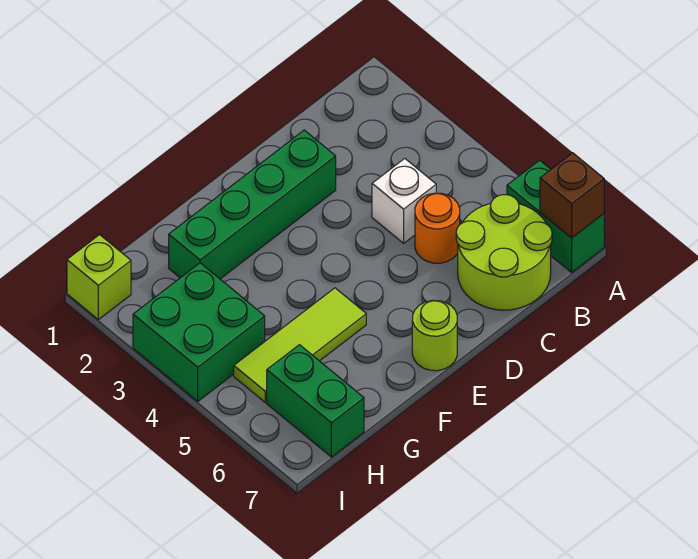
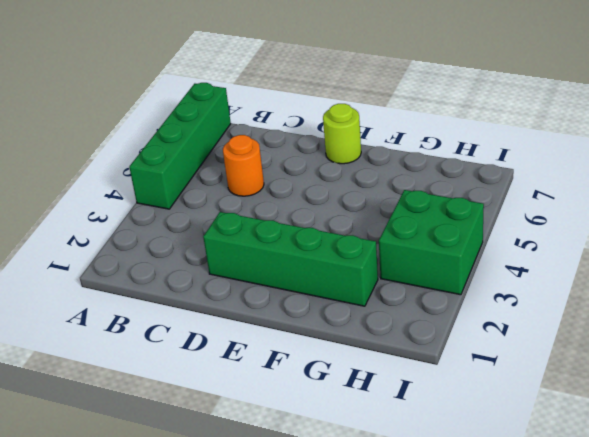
green brick A4:A7 level 1 -> green brick A6:A7 level 1
none -> lime round brick B6:C7 level 1
none -> white brick C4 level 1

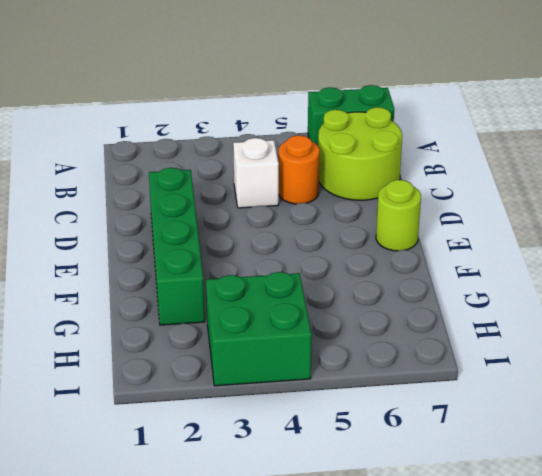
none -> lime tile F5:H5 level 1
none -> green brick H6:H7 level 1

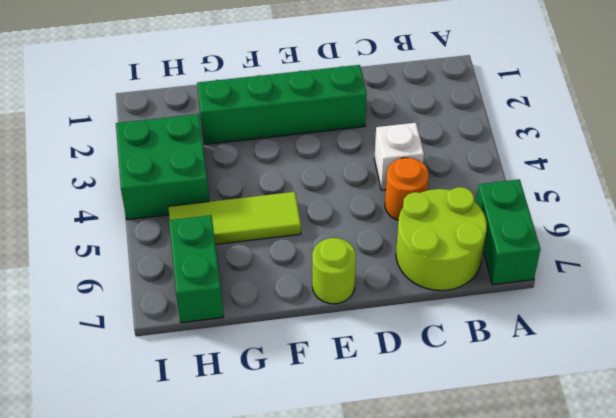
none -> lime brick I1 level 1
none -> brown brick A7 level 2

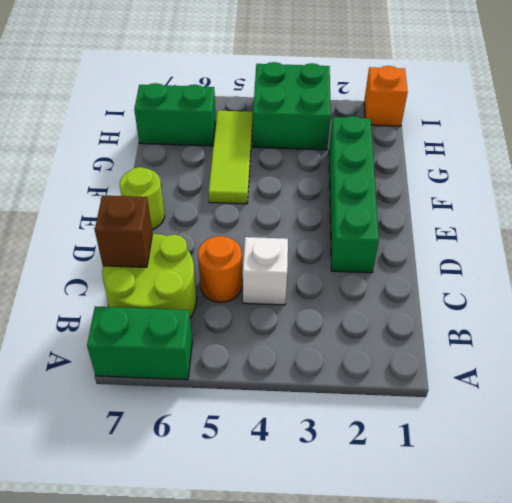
brown brick C7 level 2 -> brown brick A7 level 2
orange brick I1 level 1 -> lime brick I1 level 1

